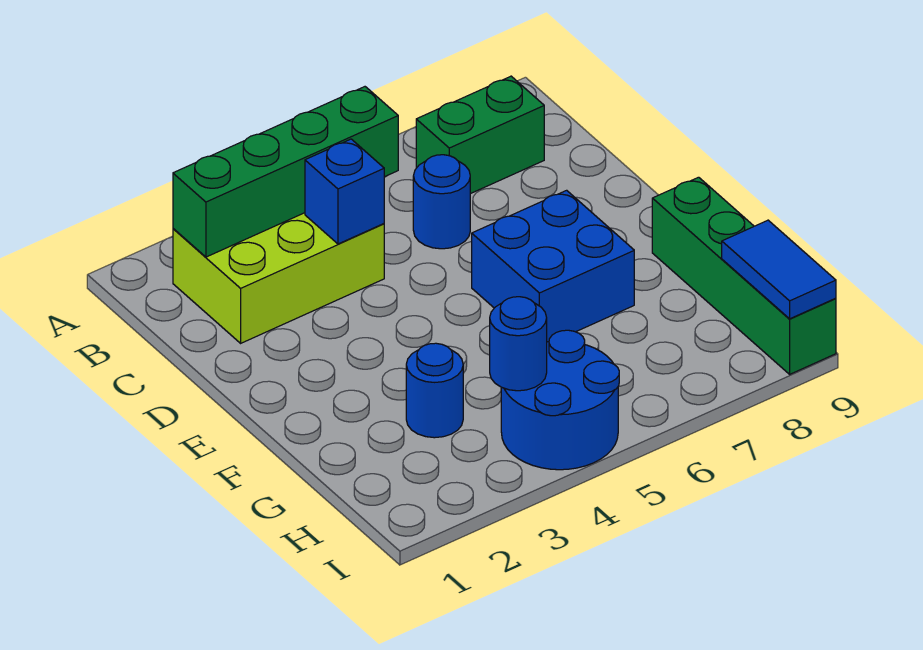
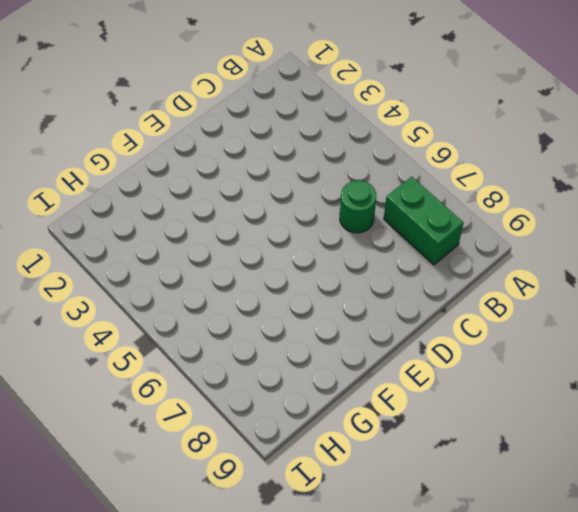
green round brick C6 level 1 -> blue round brick C6 level 1
none -> lime brick B2:C4 level 1
none -> blue brick E6:F7 level 1

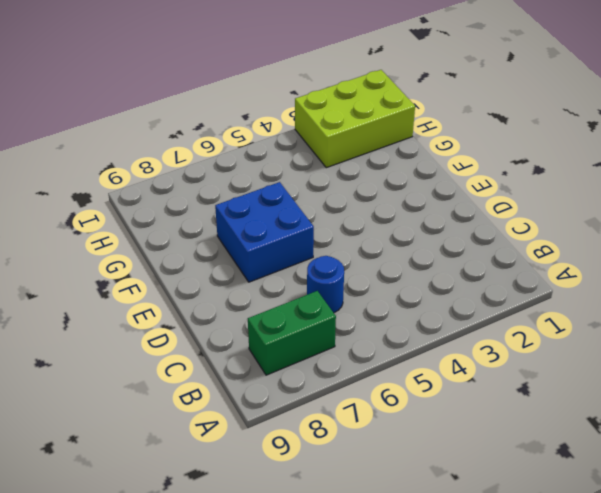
lime brick H1:I3 level 1 -> lime brick B2:C4 level 1
none -> green brick F9:I9 level 1
none -> blue round brick G3 level 1

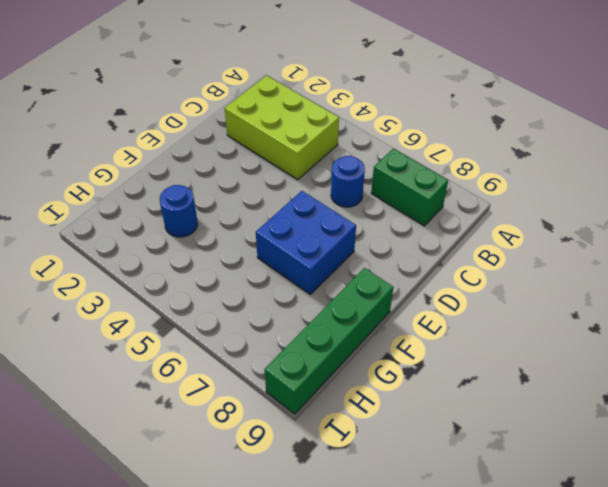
none -> blue round brick H4:I5 level 1
none -> green brick B2:B5 level 2

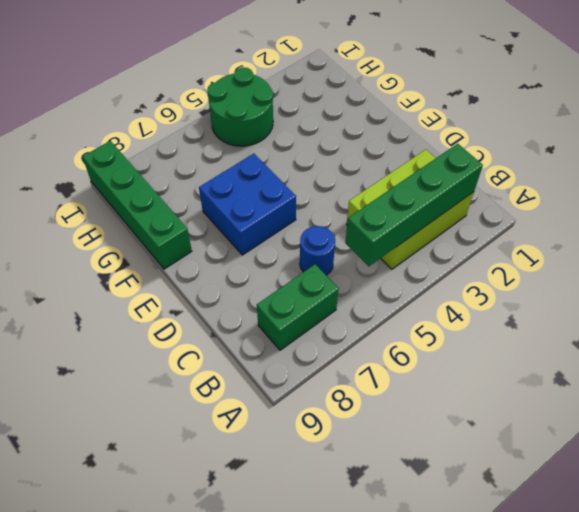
green round brick H4:I5 level 1 -> blue round brick H4:I5 level 1
none -> blue round brick G3 level 1
none -> blue brick C4 level 2

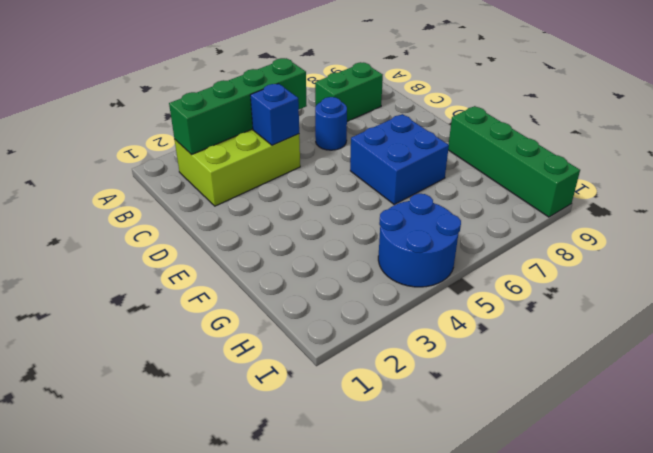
none -> blue round brick G3 level 1
none -> blue round brick H4 level 2

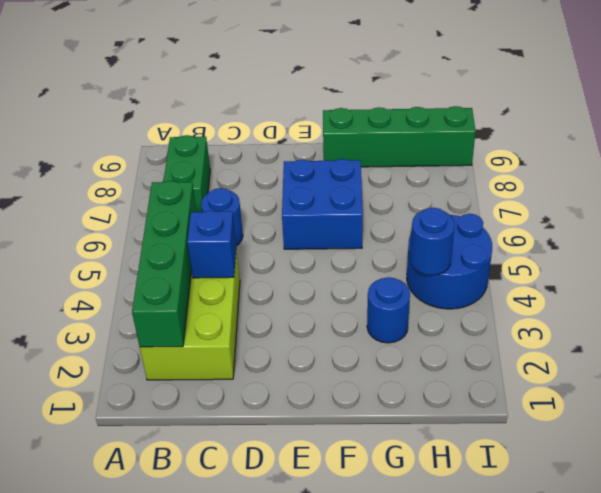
none -> blue tile H9:I9 level 2

